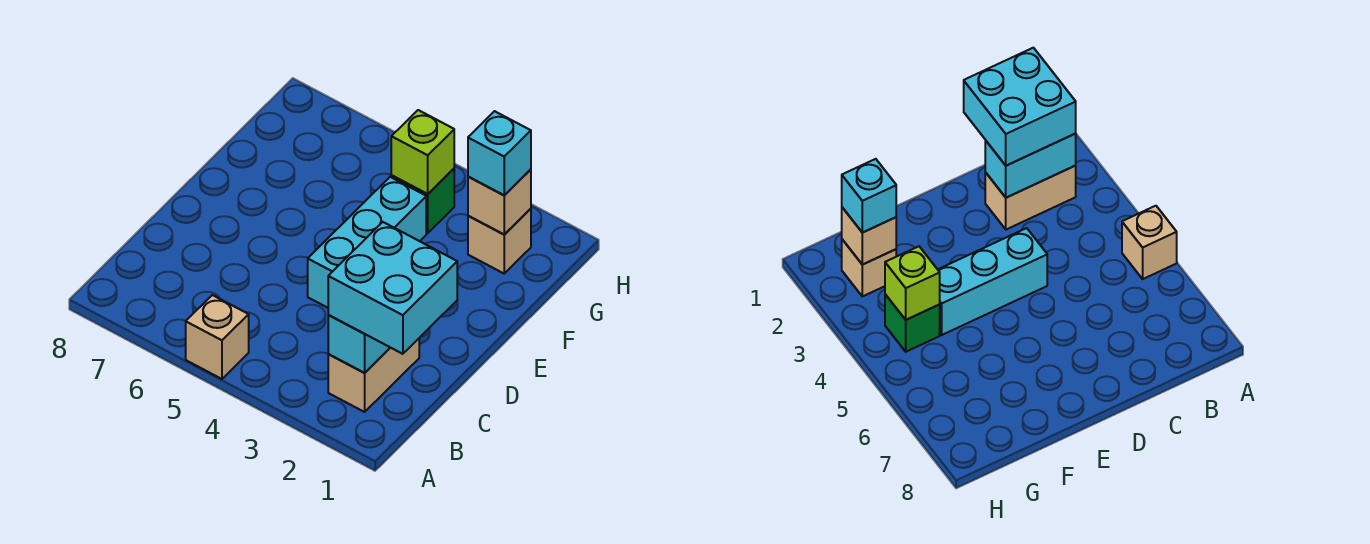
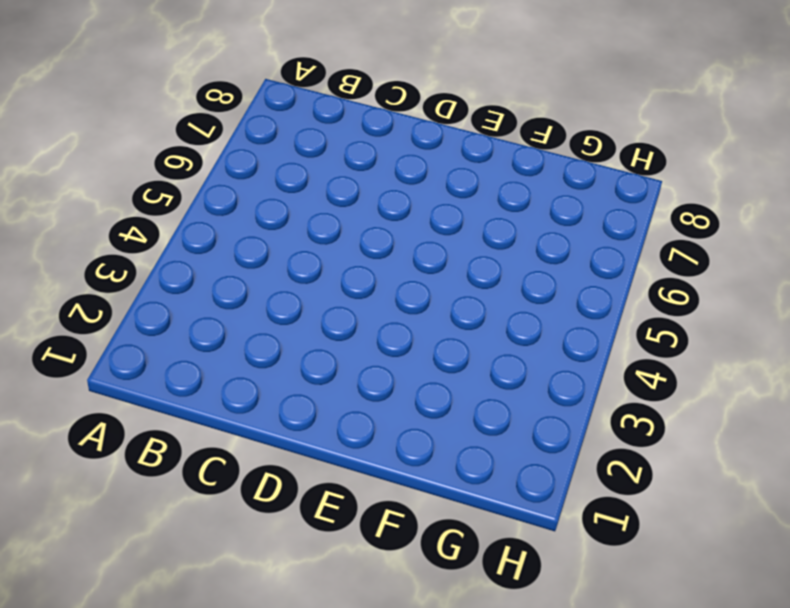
none -> tan brick A5 level 1
none -> tan brick B2:C2 level 1

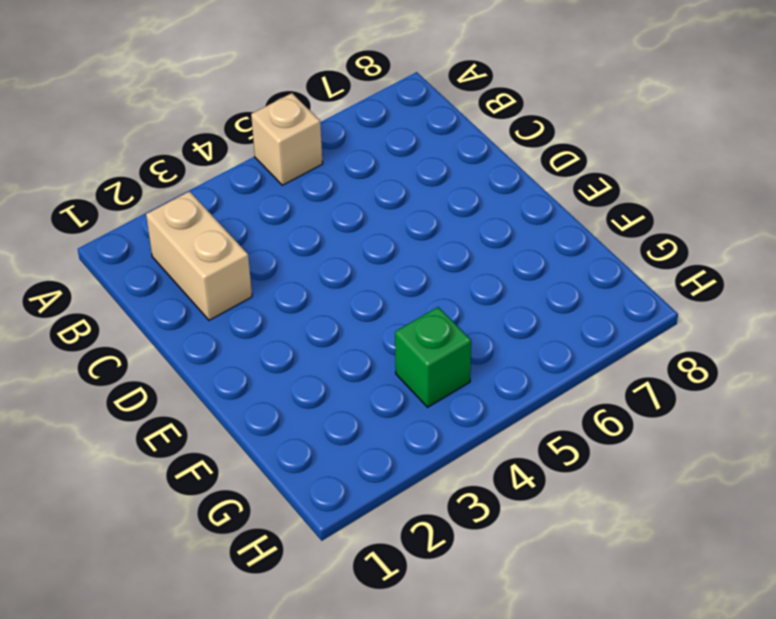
none -> cyan brick D4:F4 level 1
none -> tan brick G2 level 1

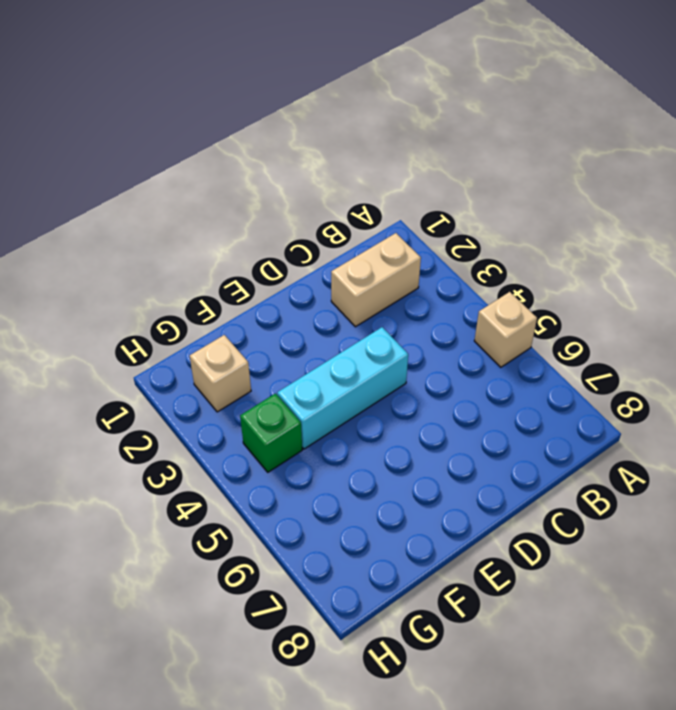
none -> cyan brick B2:C2 level 2
none -> tan brick G2 level 2

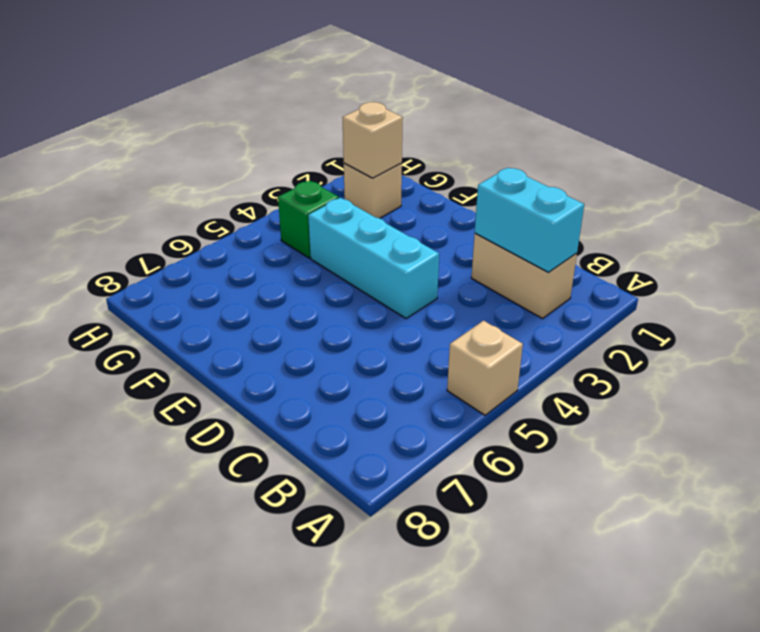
none -> lime brick G4 level 2
none -> cyan brick B1:C2 level 3

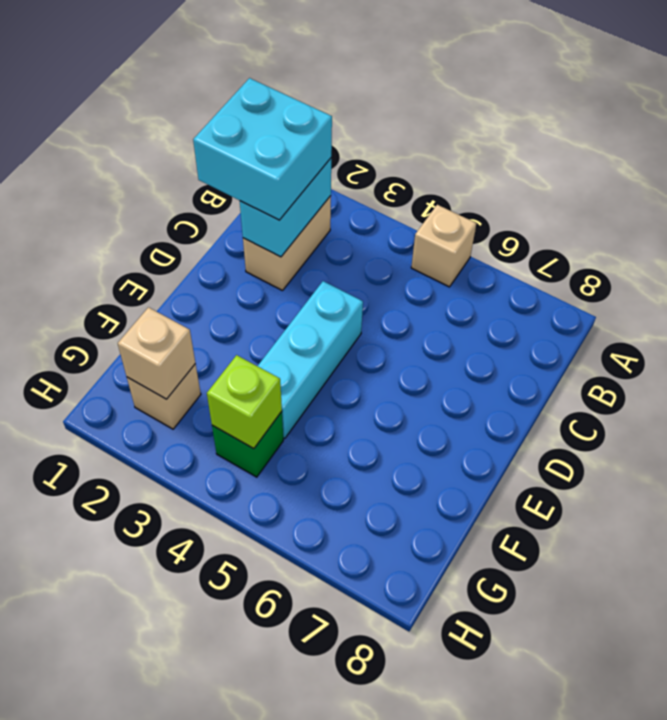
none -> cyan brick G2 level 3

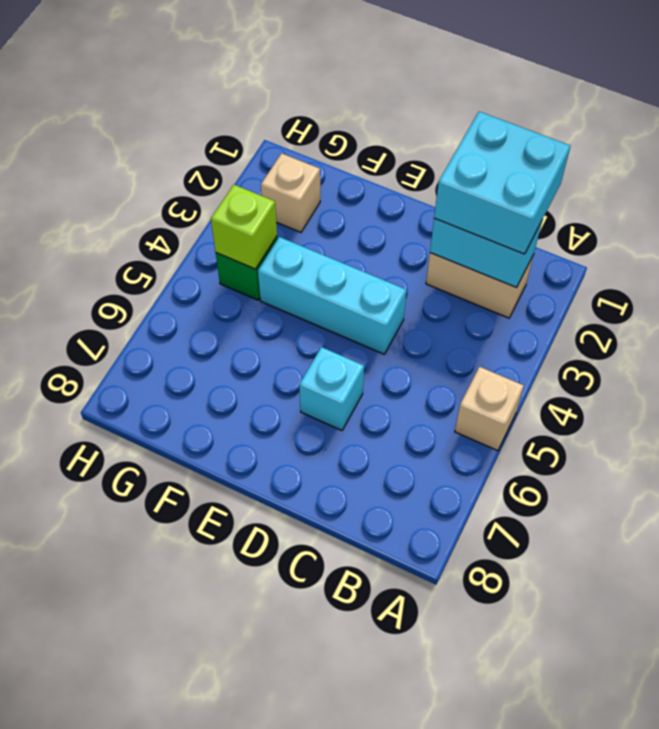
cyan brick D6 level 1 -> cyan brick G2 level 3
none -> tan brick G2 level 2

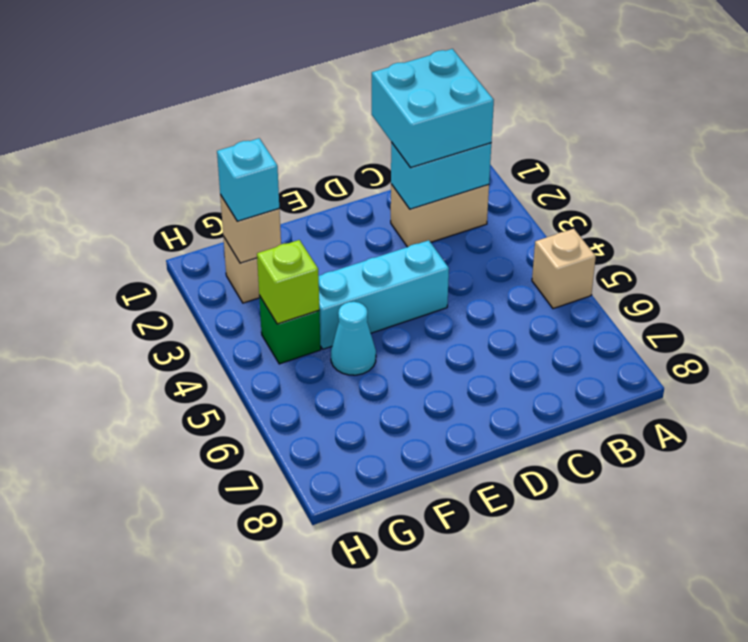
cyan cone F5 level 1 -> none

